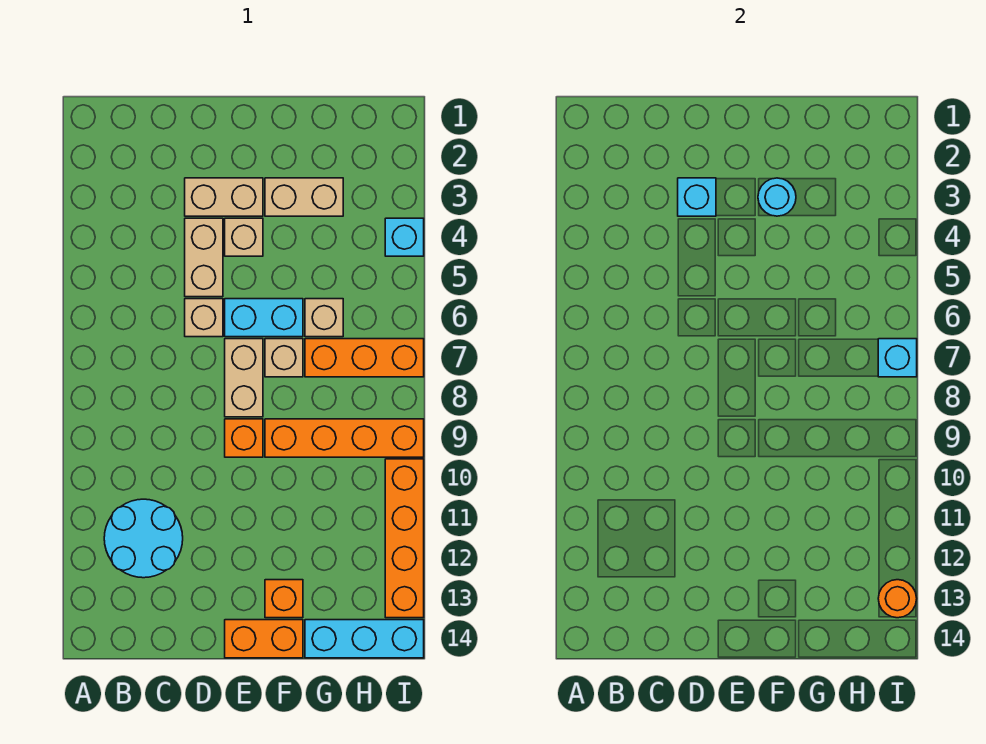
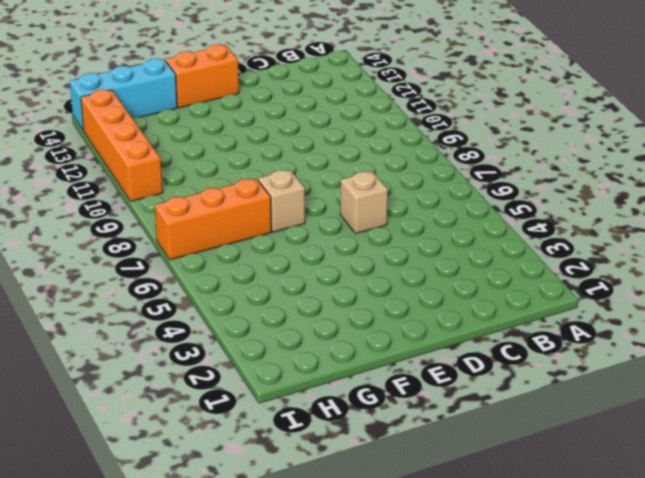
none -> cyan round brick B11:C12 level 1
none -> tan brick D3:E3 level 1
none -> tan brick D4:D5 level 1

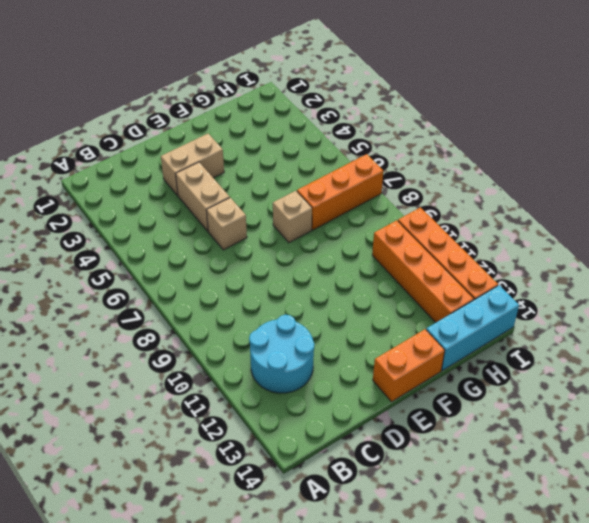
orange brick H10:H13 level 1 -> orange brick F9:I9 level 1
none -> tan brick E4 level 1
none -> cyan brick E6:F6 level 1
none -> tan brick E7:E8 level 1

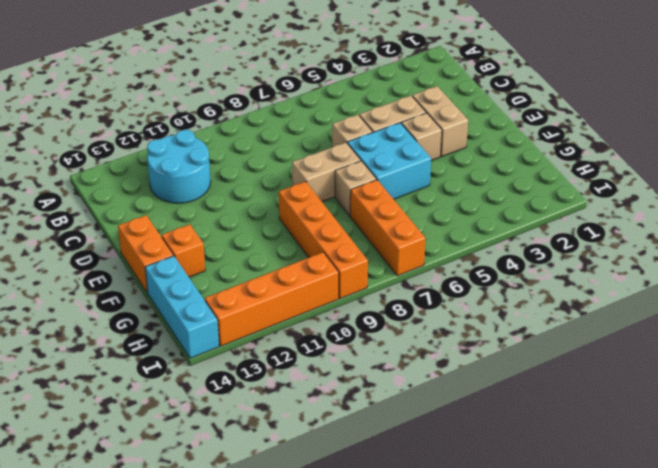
cyan brick E5:F6 level 1 -> cyan brick E6:F6 level 1
none -> orange brick E9 level 1
none -> tan brick F3:G3 level 1
none -> tan brick G6 level 1

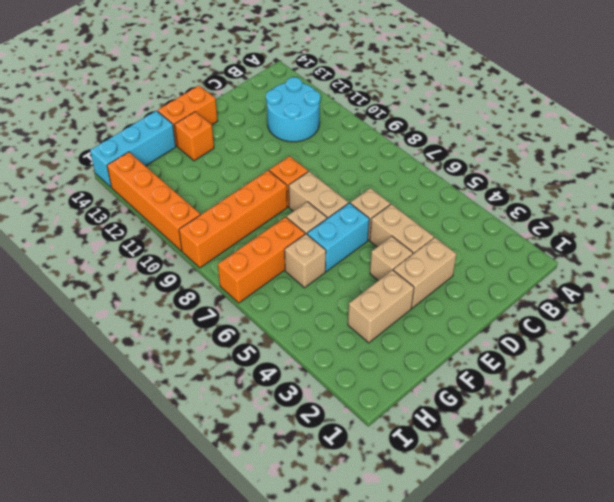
none -> cyan brick I4 level 1
none -> cyan brick D3 level 2
none -> cyan round brick F3 level 2

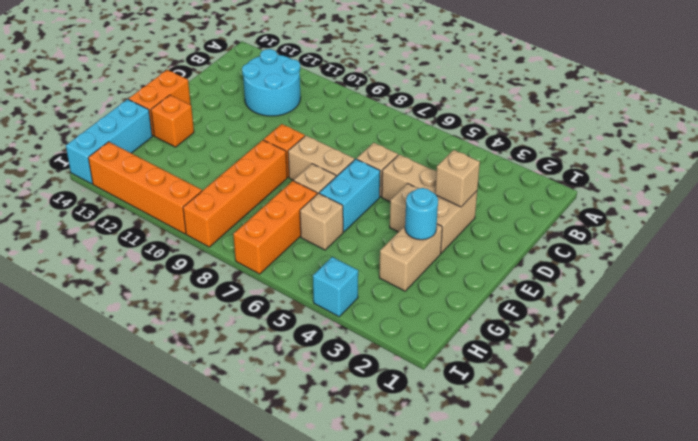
tan brick D3 level 2 -> cyan brick D3 level 2
none -> cyan brick I7 level 2
none -> orange round brick I13 level 2

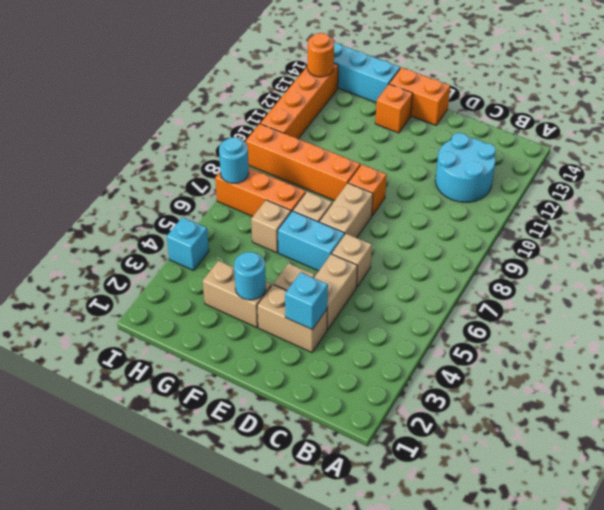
cyan round brick I7 level 2 -> cyan brick I7 level 2

